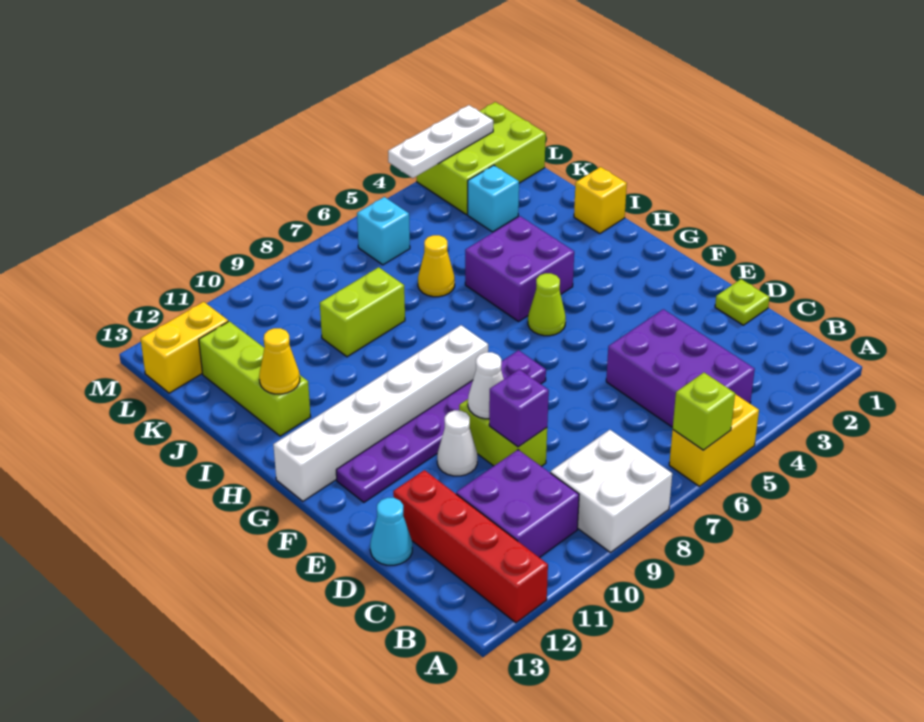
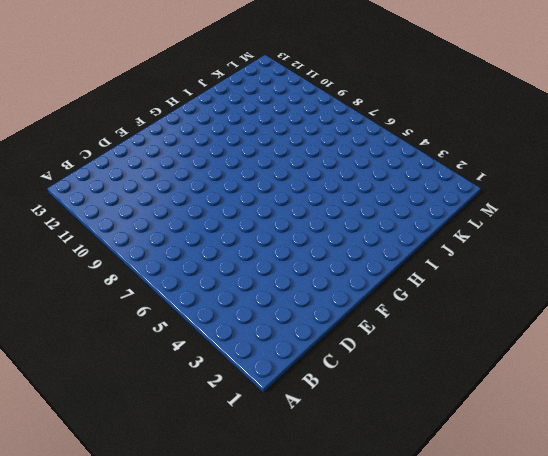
none -> yellow brick A5:A6 level 1
none -> white brick A8:B9 level 1
none -> red brick A12:D12 level 1

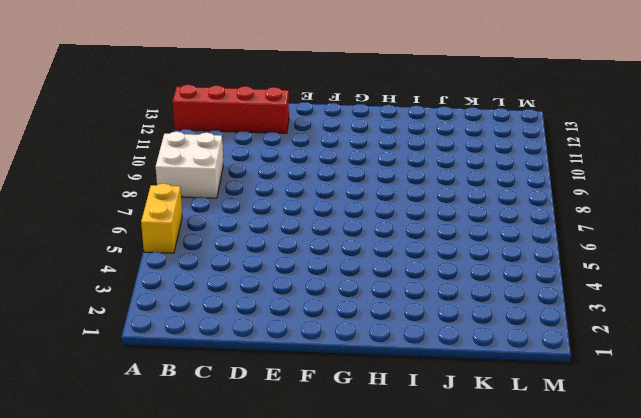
none -> purple brick B4:D5 level 1
none -> purple brick B10:C11 level 1
none -> lime plate D1 level 1

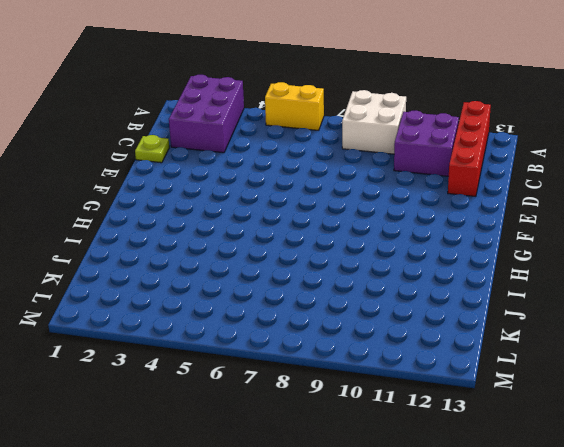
purple brick A2:C3 level 1 -> purple brick B4:D5 level 1
none -> lime brick D9:E9 level 1
none -> cyan cone D13 level 1
none -> white cone E10 level 1

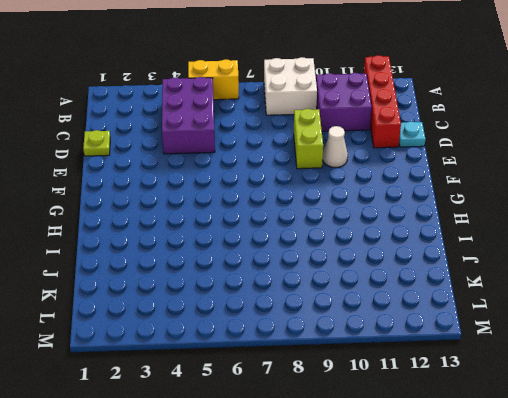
cyan plate D13 level 1 -> cyan cone D13 level 1
none -> purple plate F7:F12 level 1
none -> lime cone G5 level 1
none -> white brick G8:G13 level 1

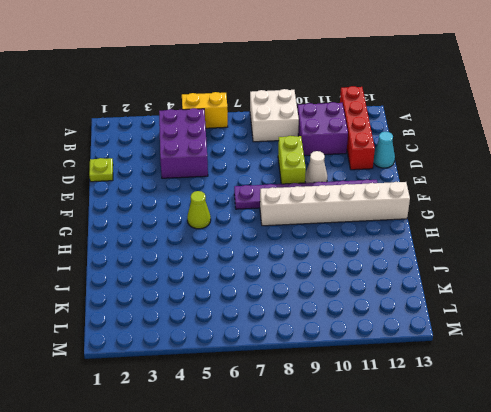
none -> purple brick H4:I5 level 1
none -> yellow brick I1 level 1
none -> lime brick I12:K12 level 1

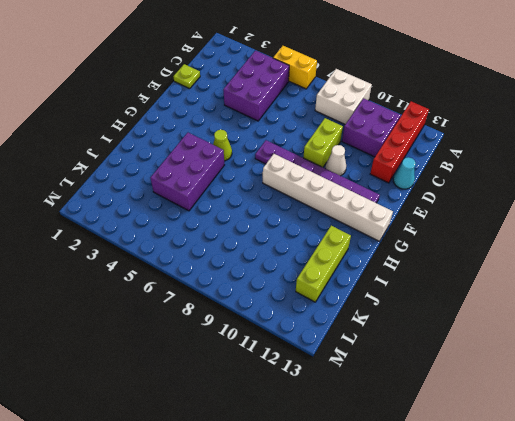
purple brick H4:J5 level 1 -> purple brick H4:I5 level 1
none -> yellow brick I1 level 1
none -> yellow cone J6 level 1
none -> lime brick J8:J9 level 1

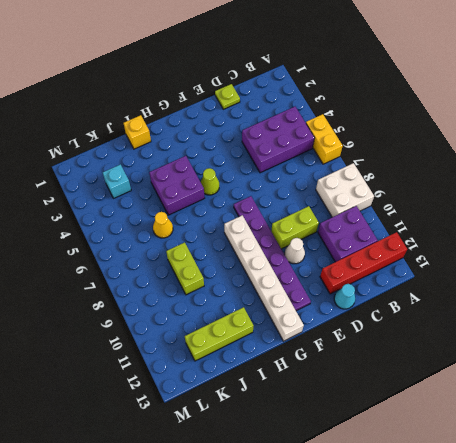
none -> lime brick L1:M3 level 1
none -> cyan brick L6 level 1
none -> yellow brick L12:L13 level 1

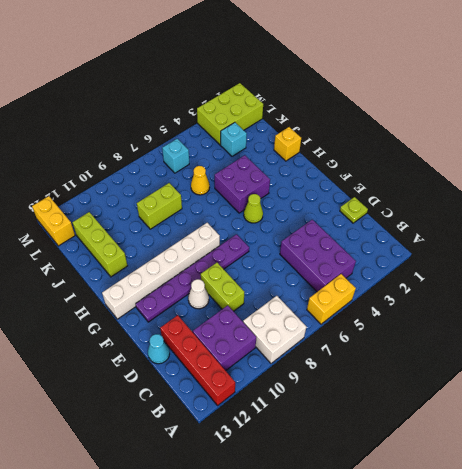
yellow brick L13:M13 level 1 -> yellow brick L12:L13 level 1
none -> lime brick A6 level 2
none -> purple brick D9 level 2
none -> white cone E9 level 2

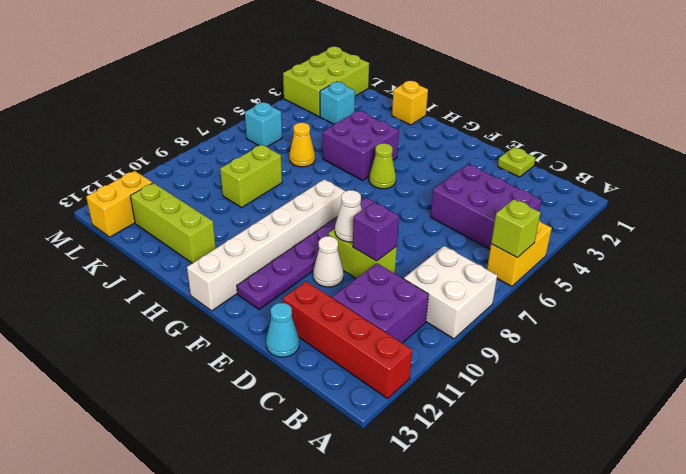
none -> yellow cone I12 level 2
none -> white plate M2:M4 level 2

